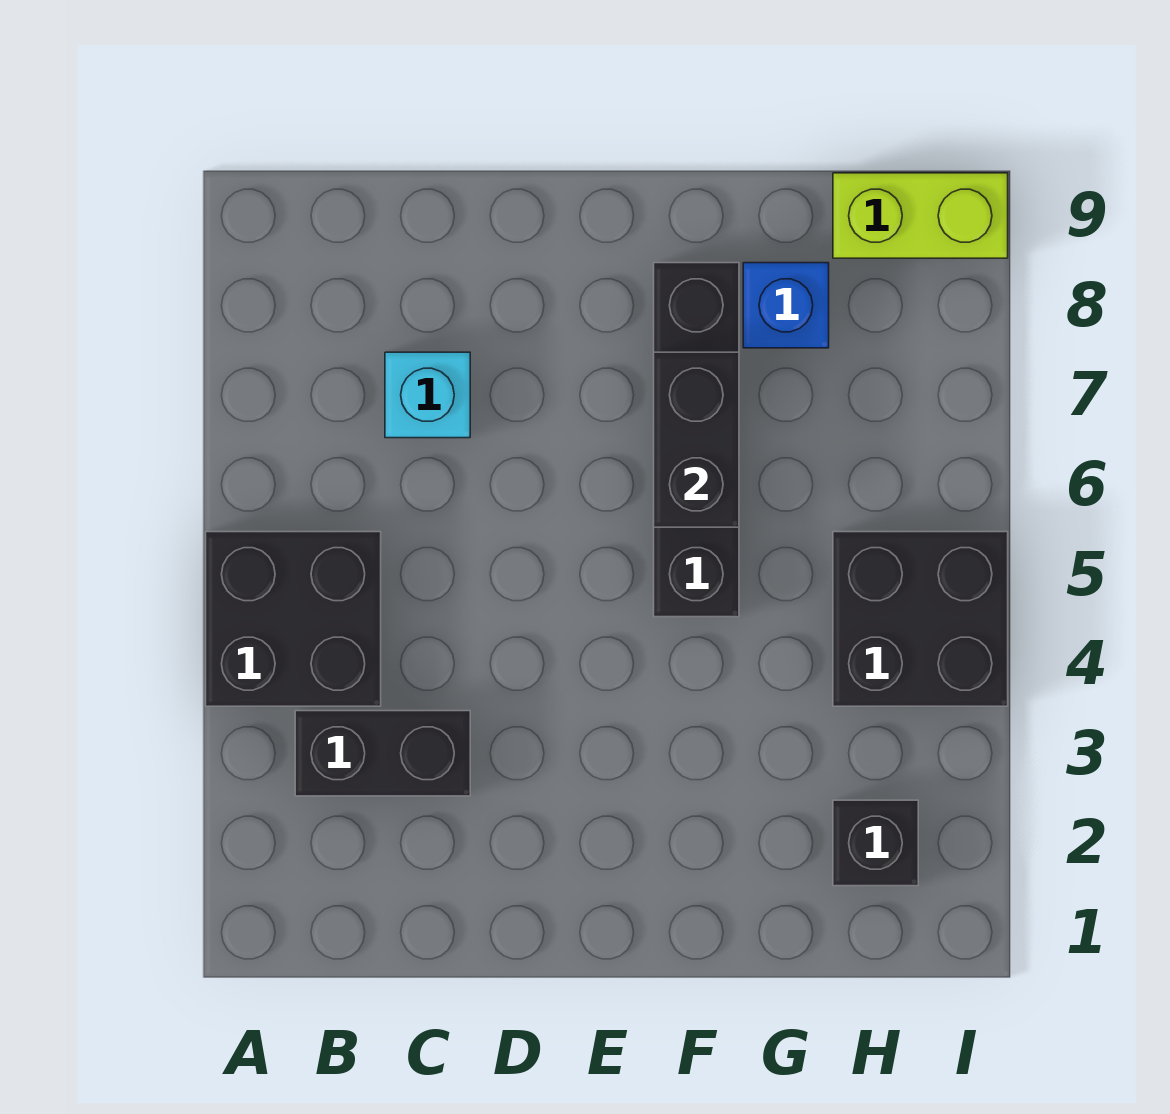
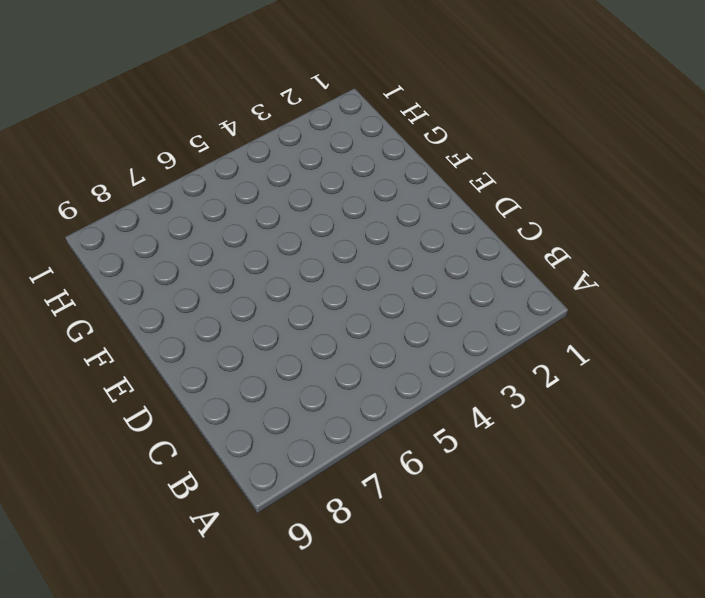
none -> black brick A4:B5 level 1
none -> black brick B3:C3 level 1

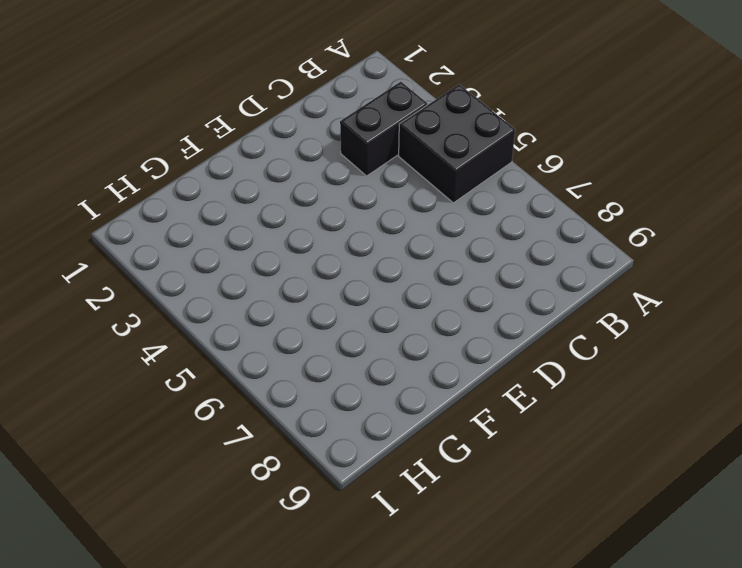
none -> cyan brick C7 level 1
none -> black brick F5:F8 level 1

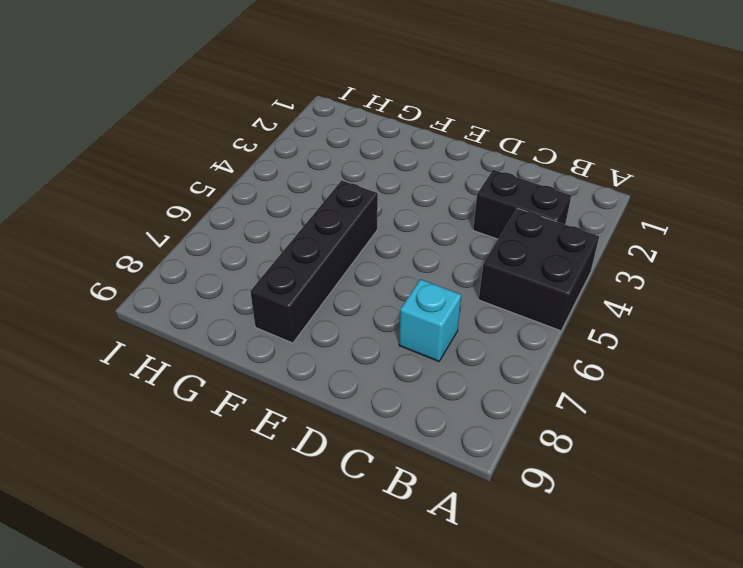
none -> blue brick G8 level 1
none -> black brick H2 level 1

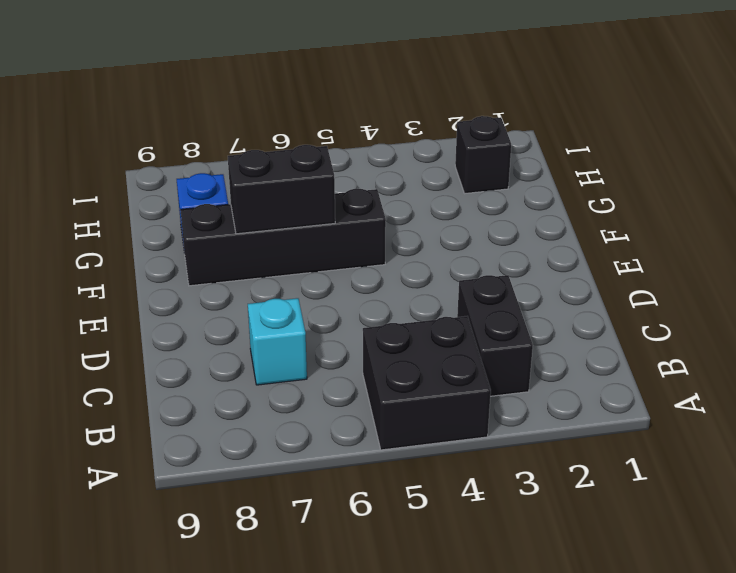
none -> black brick H4:I5 level 1
none -> lime brick H9:I9 level 1

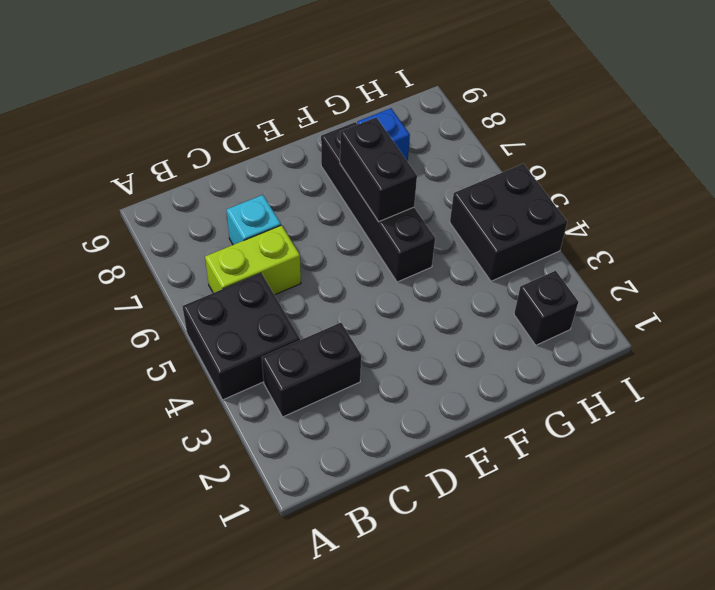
lime brick B6:C6 level 1 -> lime brick H9:I9 level 1

